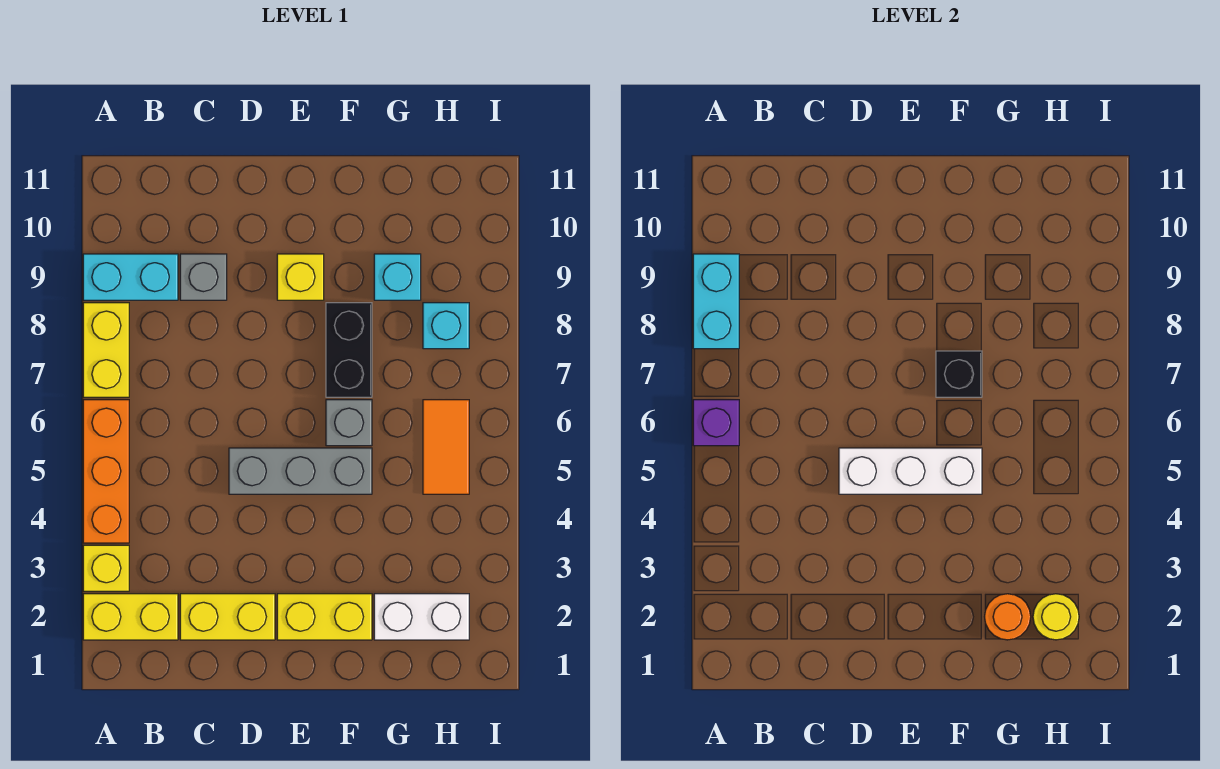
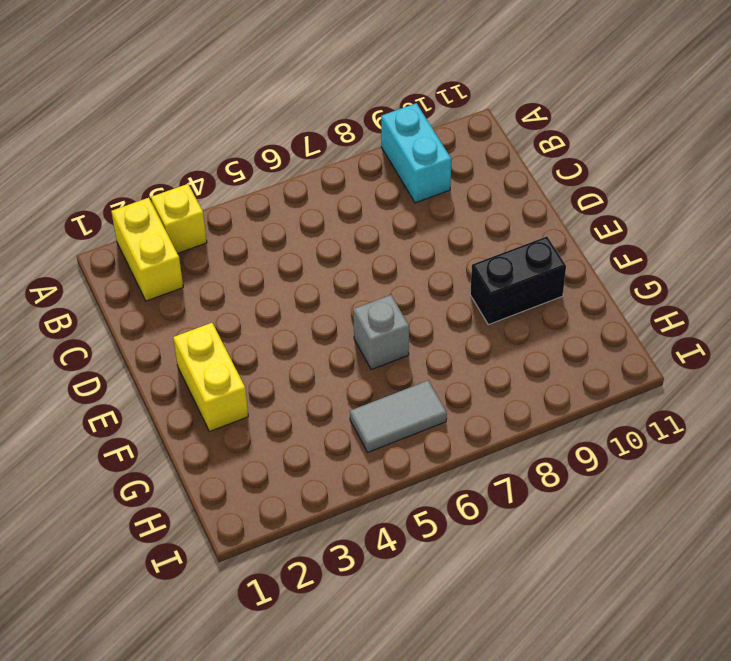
black brick F9:F10 level 1 -> black brick F7:F8 level 1
grey tile H5:H6 level 1 -> orange tile H5:H6 level 1
none -> orange brick A4:A6 level 1
none -> yellow brick A7:A8 level 1
none -> yellow brick C2:D2 level 1

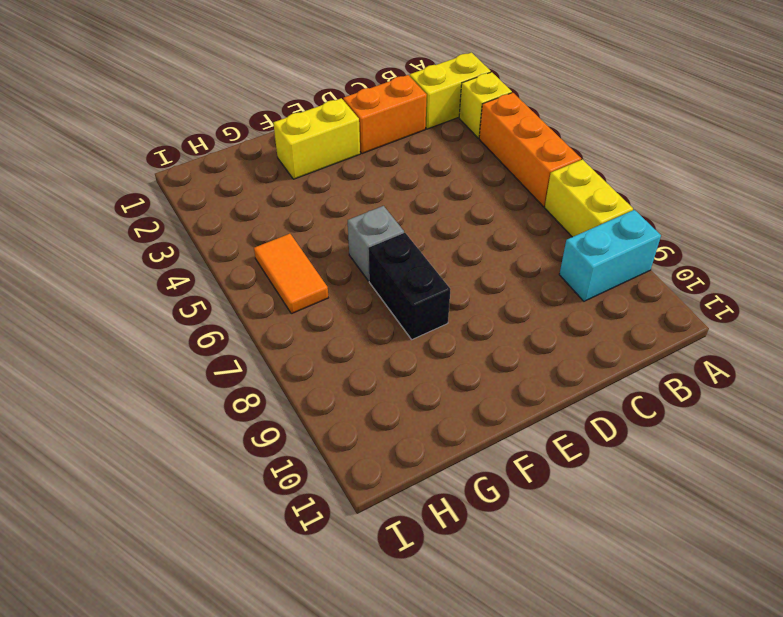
orange brick C2:D2 level 1 -> yellow brick C2:D2 level 1
none -> grey brick C9 level 1
none -> grey brick D5:F5 level 1
none -> yellow brick E9 level 1

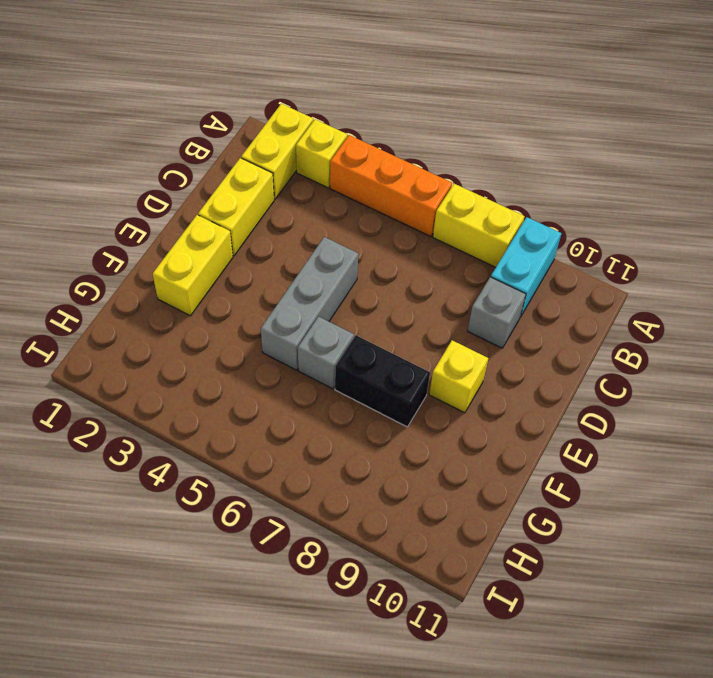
none -> white brick G2:H2 level 1
none -> cyan brick G9 level 1
none -> orange tile H5:H6 level 1

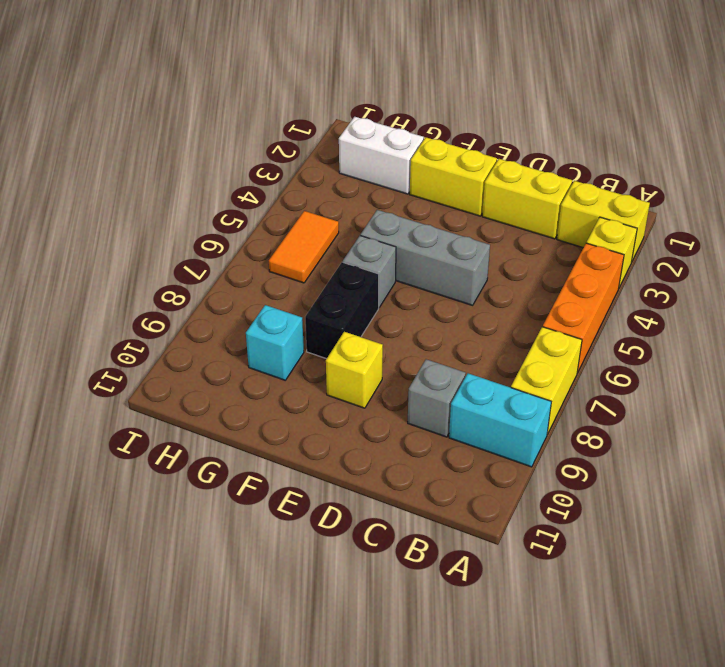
none -> cyan brick H8 level 1
none -> purple brick A6 level 2
none -> cyan brick A8:A9 level 2

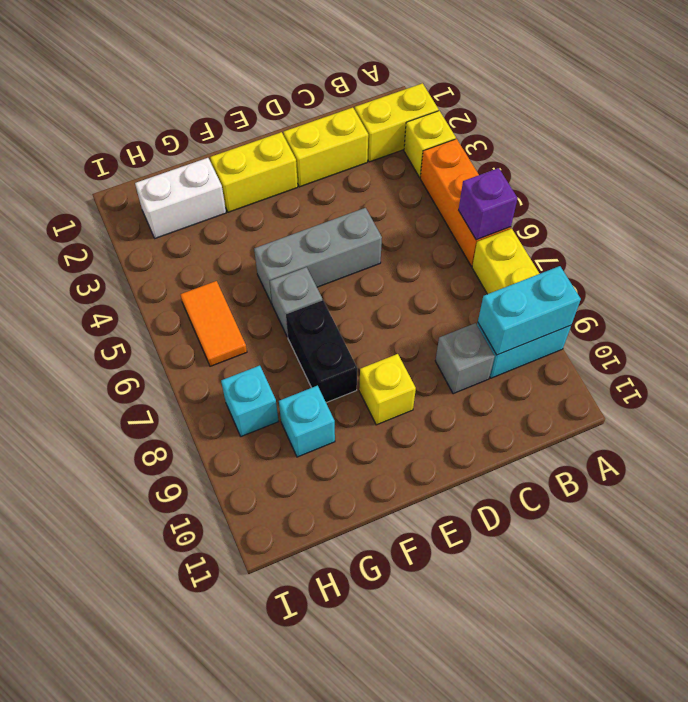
cyan brick A9:B9 level 2 -> cyan brick A8:A9 level 2
none -> white brick D5:F5 level 2
none -> black brick F7 level 2
none -> orange round brick G2 level 2

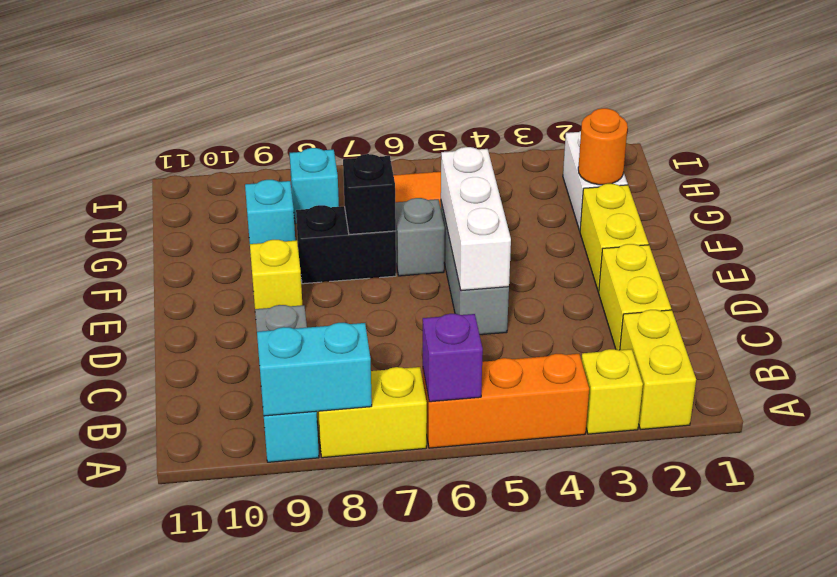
none -> yellow round brick H2 level 2

